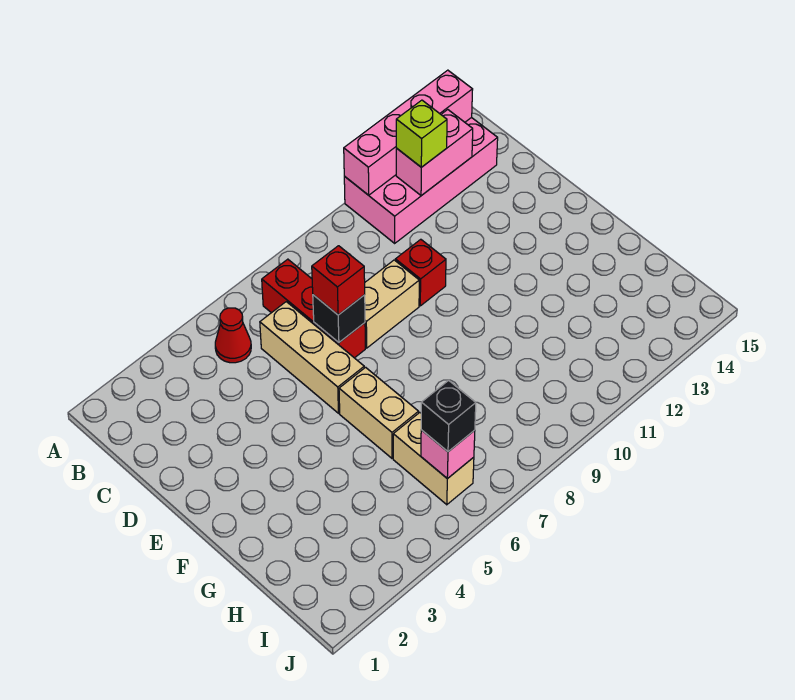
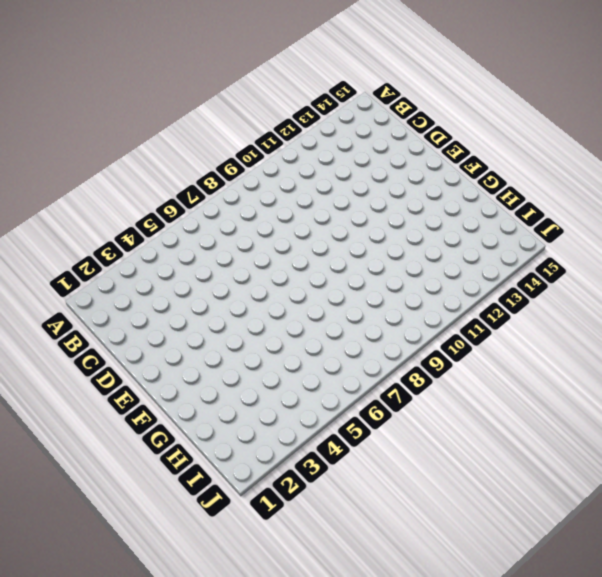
none -> pink brick A11:B14 level 1
none -> red cone B5 level 1
none -> red brick B7:D7 level 1

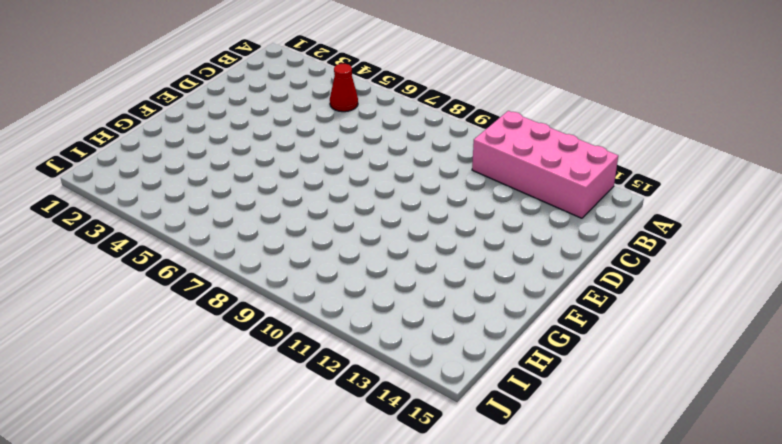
none -> red brick B7:D7 level 1
none -> tan brick C6:E6 level 1
none -> tan brick D8:D9 level 1

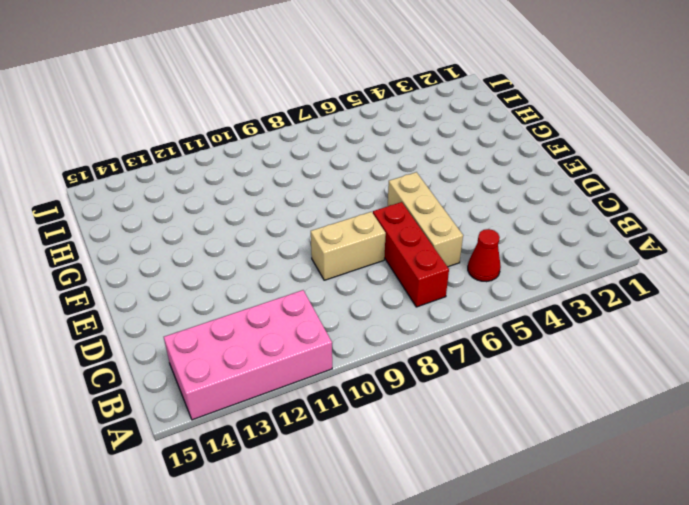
none -> red brick D10 level 1
none -> tan brick F6:G6 level 1
none -> tan brick H6:I6 level 1

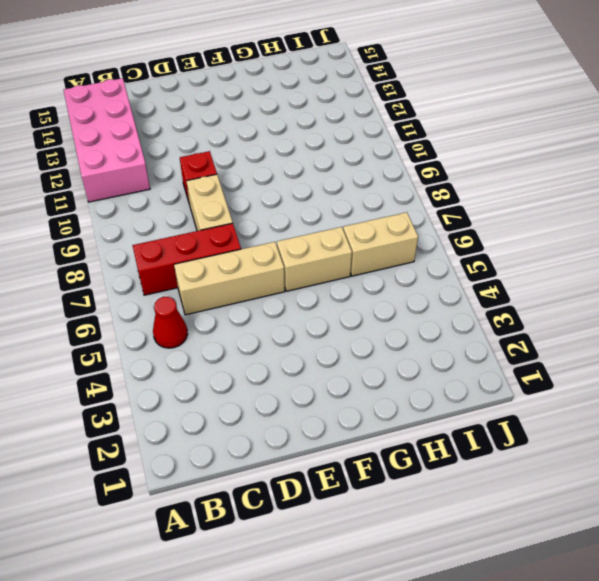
none -> pink brick A11:A14 level 2
none -> pink brick B12:B13 level 2
none -> black brick D7 level 2

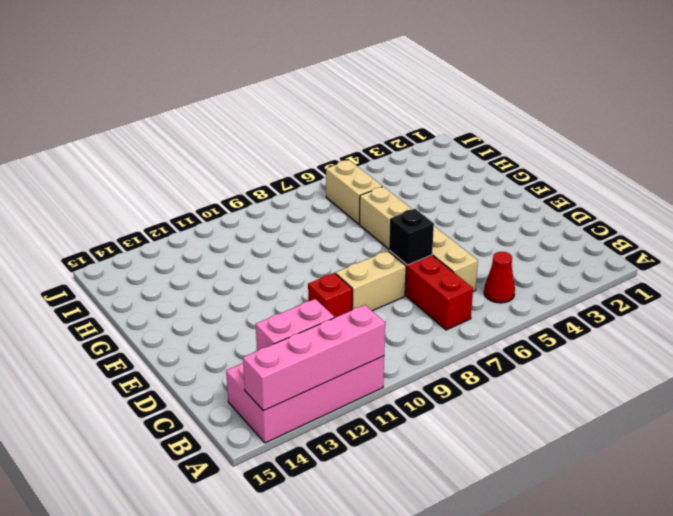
none -> pink brick I6 level 2
none -> lime brick B12 level 3
none -> red brick D7 level 3

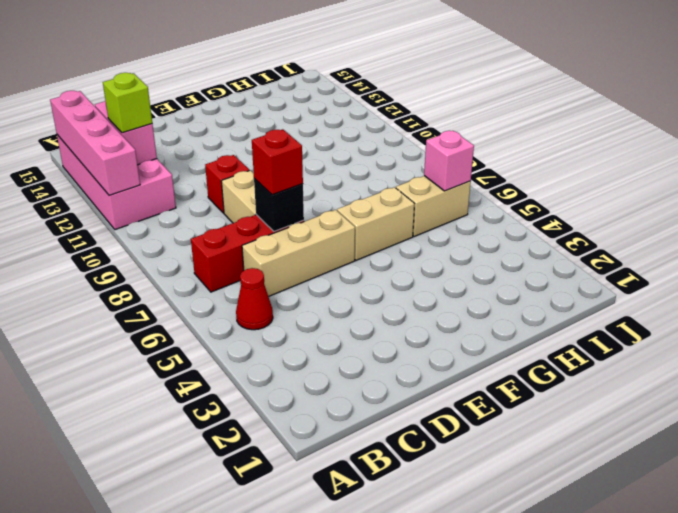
none -> black brick I6 level 3

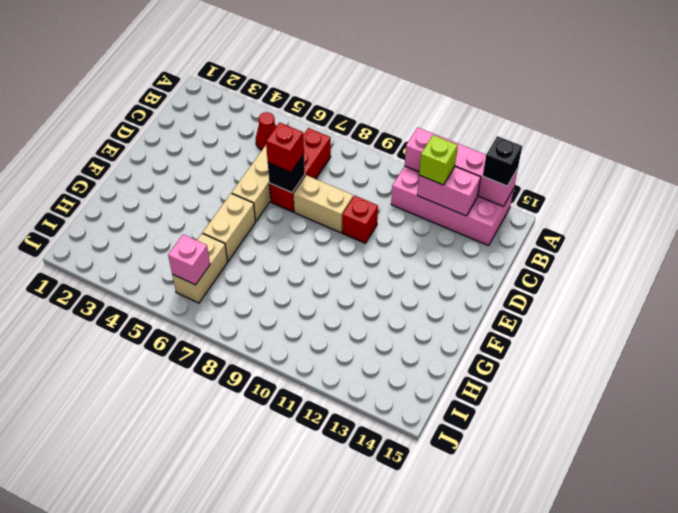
black brick A14 level 3 -> black brick I6 level 3

